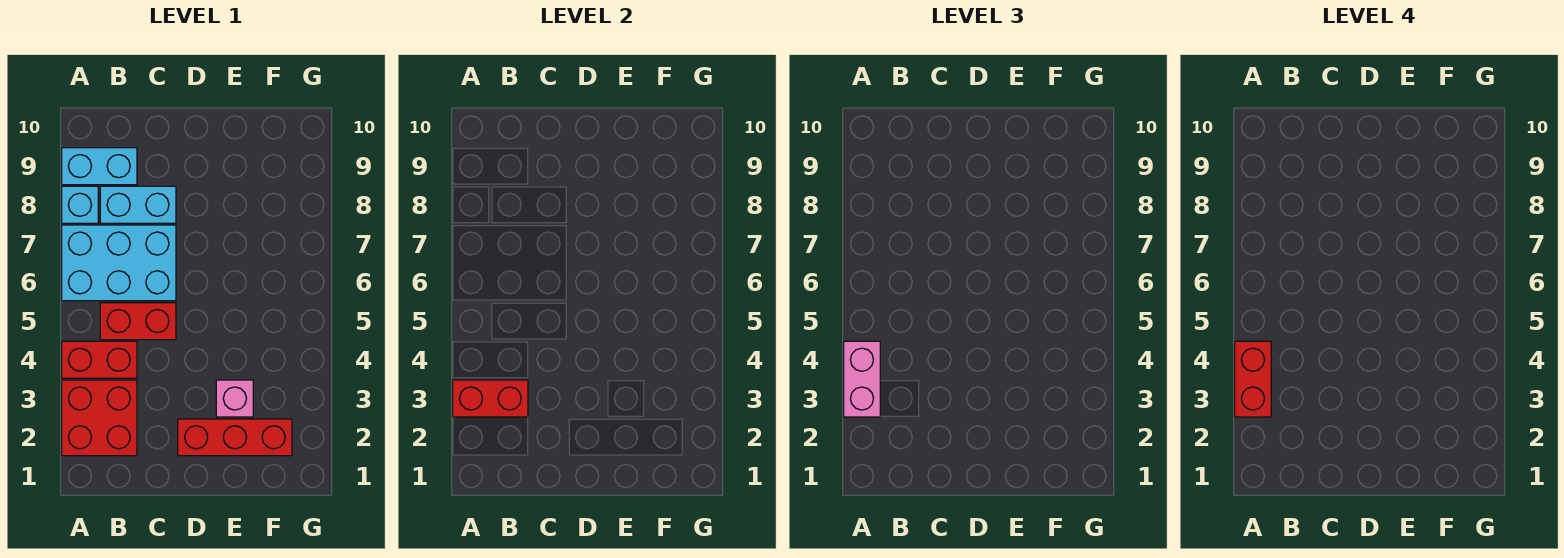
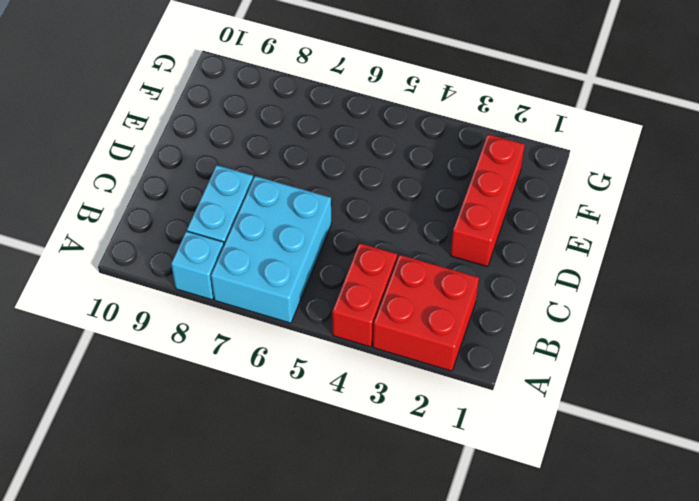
none -> cyan brick A9:B9 level 1
none -> red brick B5:C5 level 1
none -> pink brick E3 level 1

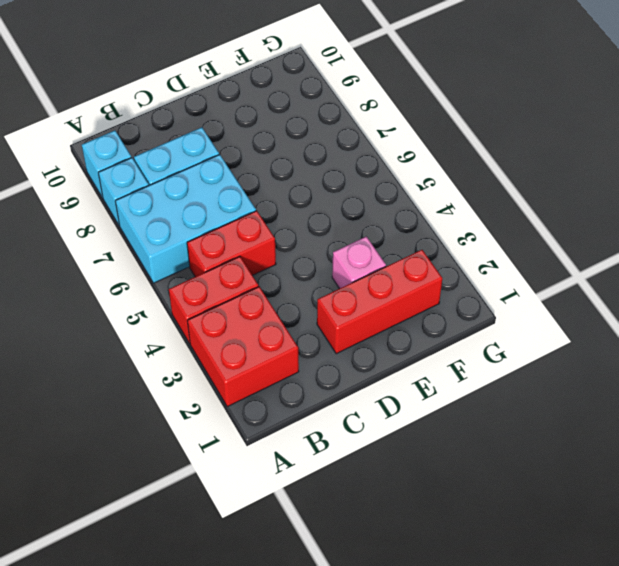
cyan brick A9 level 1 -> cyan brick A9:B9 level 1
none -> red brick A3:B3 level 2
none -> pink brick A3:A4 level 3
none -> red brick A3:A4 level 4

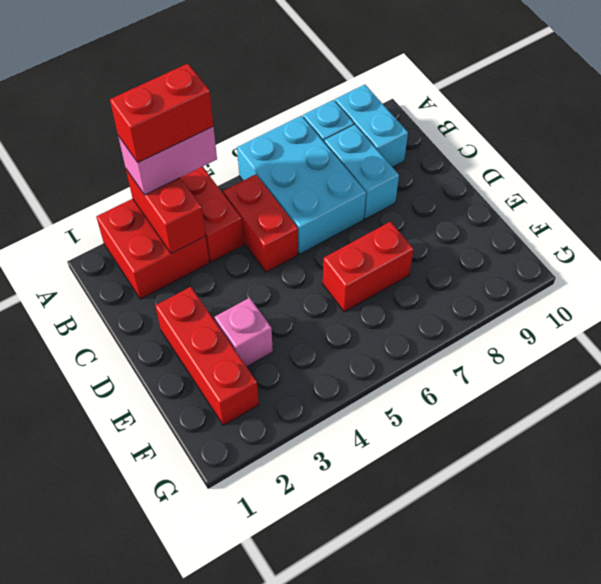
red brick E6:E7 level 1 -> none

